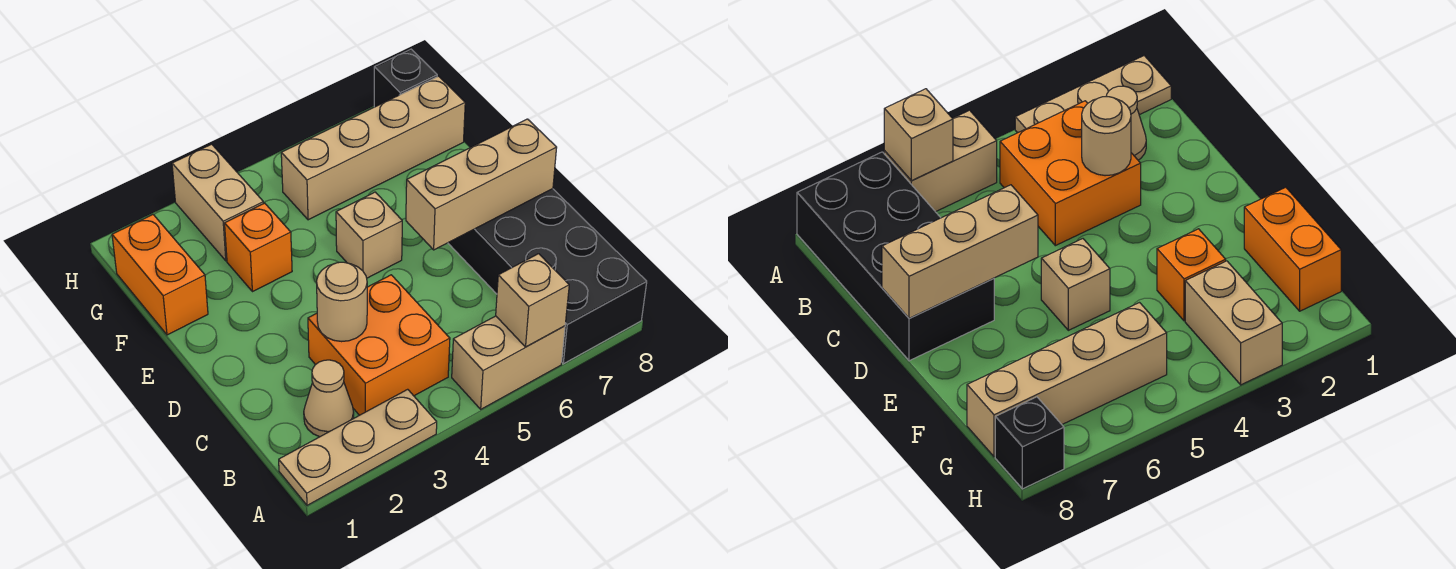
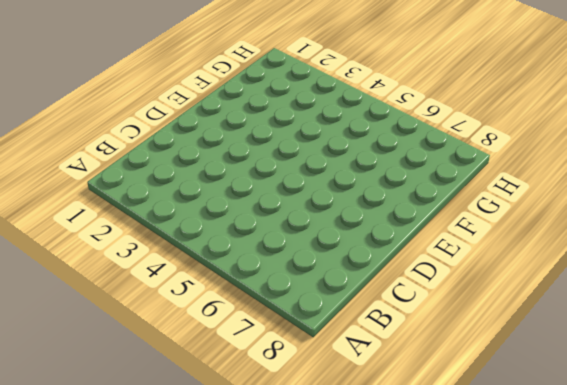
none -> tan plate A1:A3 level 1
none -> tan brick A5:A6 level 1
none -> black brick A7:D8 level 1

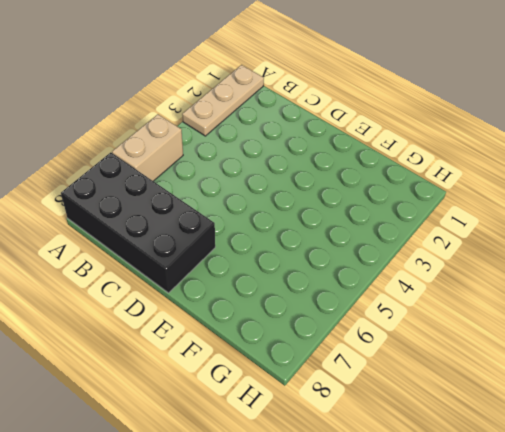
none -> tan cone B2 level 1
none -> orange brick B3:C4 level 1
none -> tan brick E5 level 1

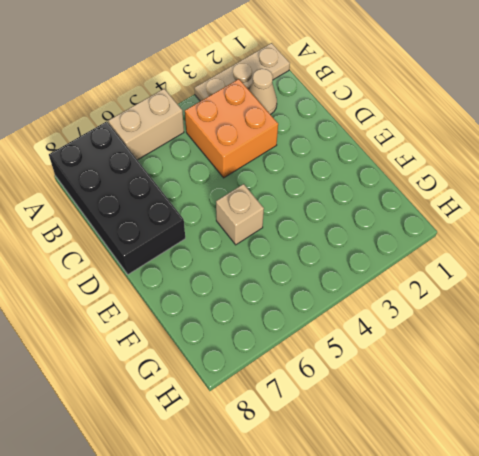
none -> orange brick F1:G1 level 1
none -> orange brick F3 level 1
none -> tan brick G3:H3 level 1

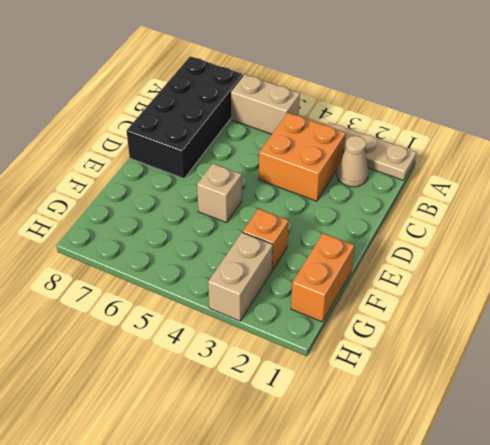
none -> tan brick G5:G8 level 1
none -> black brick H8 level 1
none -> tan brick A6 level 2

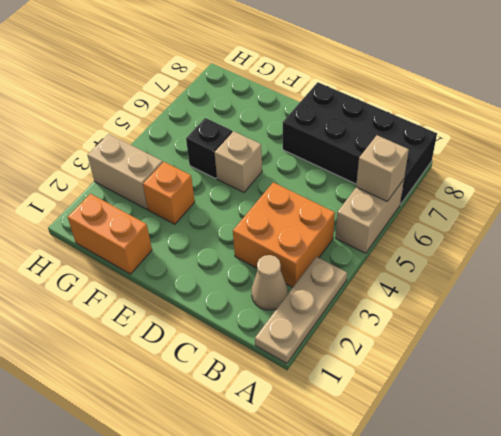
black brick F5 level 1 -> black brick H8 level 1
none -> tan brick G5:G8 level 1
none -> tan round brick C3 level 2
none -> tan brick D6:D8 level 2

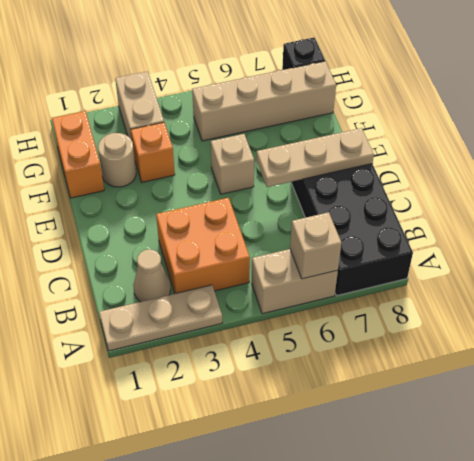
tan plate D6:D8 level 2 -> tan brick D6:D8 level 2
tan round brick F2 level 1 -> tan round brick C3 level 2

